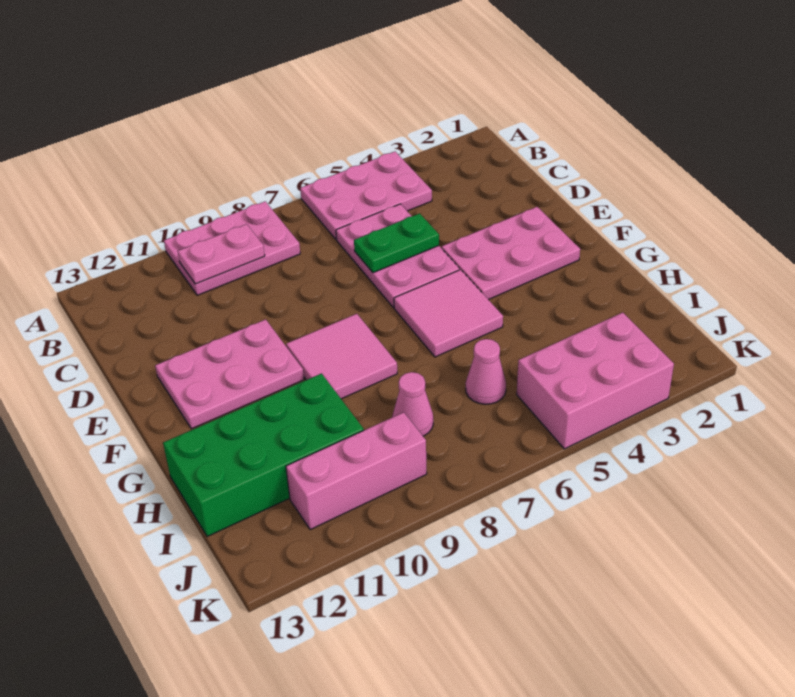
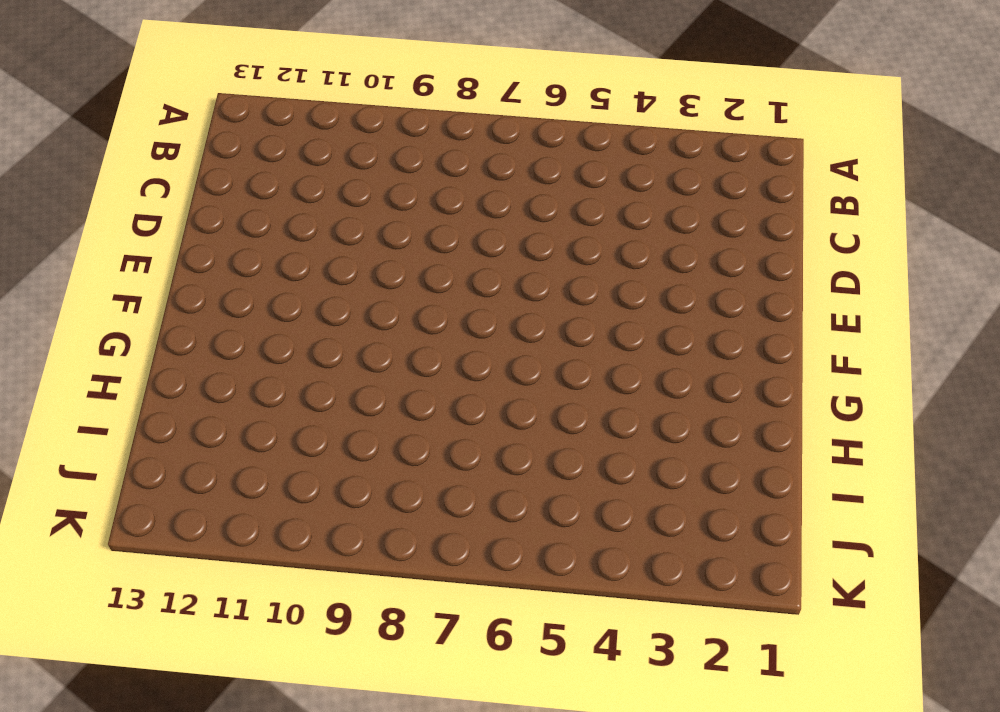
none -> pink plate A4:B6 level 1
none -> pink plate A8:B10 level 1
none -> pink plate C5:E6 level 1

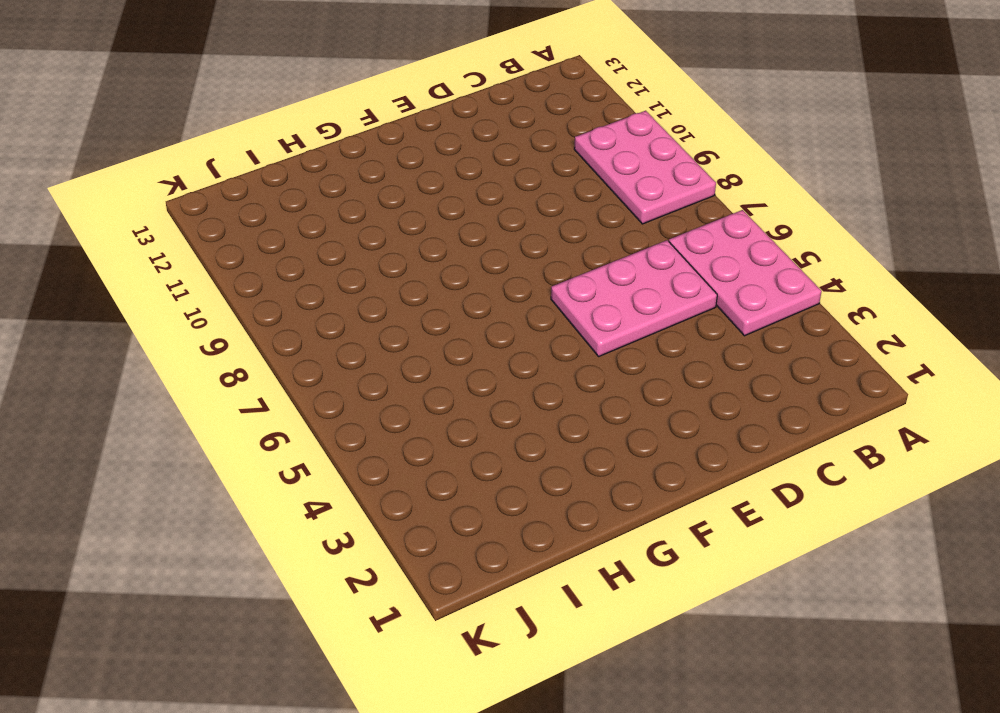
none -> pink plate E2:F4 level 1
none -> pink plate E10:F12 level 1
none -> pink tile F5:G6 level 1

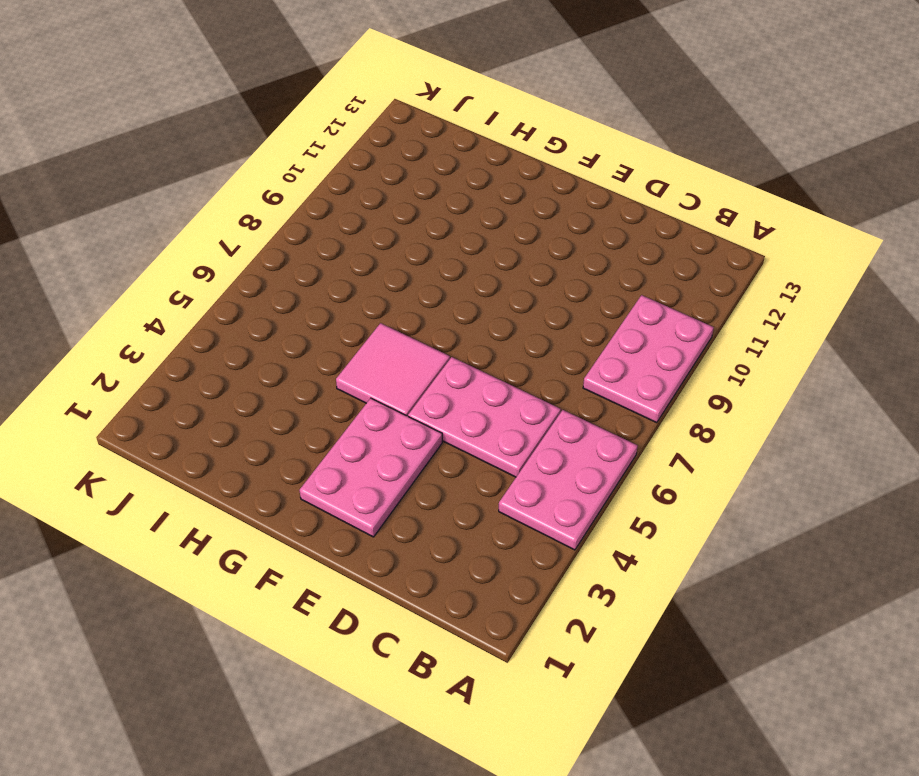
none -> pink plate E10:F12 level 1
none -> pink tile F8:G9 level 1
none -> green brick H10:I13 level 1

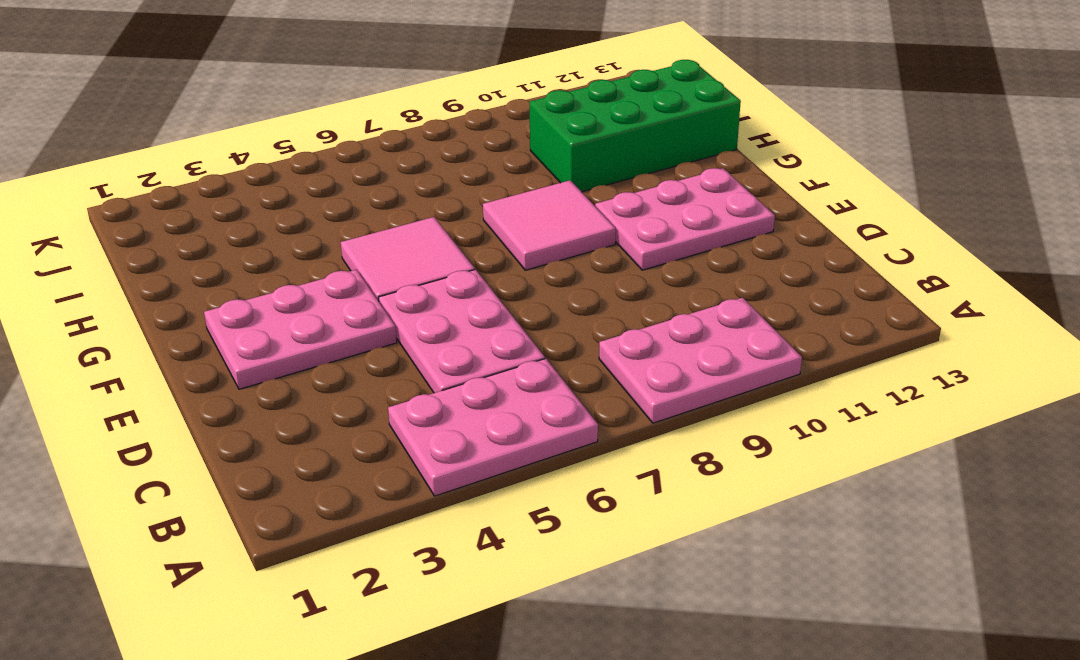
none -> pink cone I6 level 1
none -> pink cone I8 level 1
none -> pink brick J3:K5 level 1

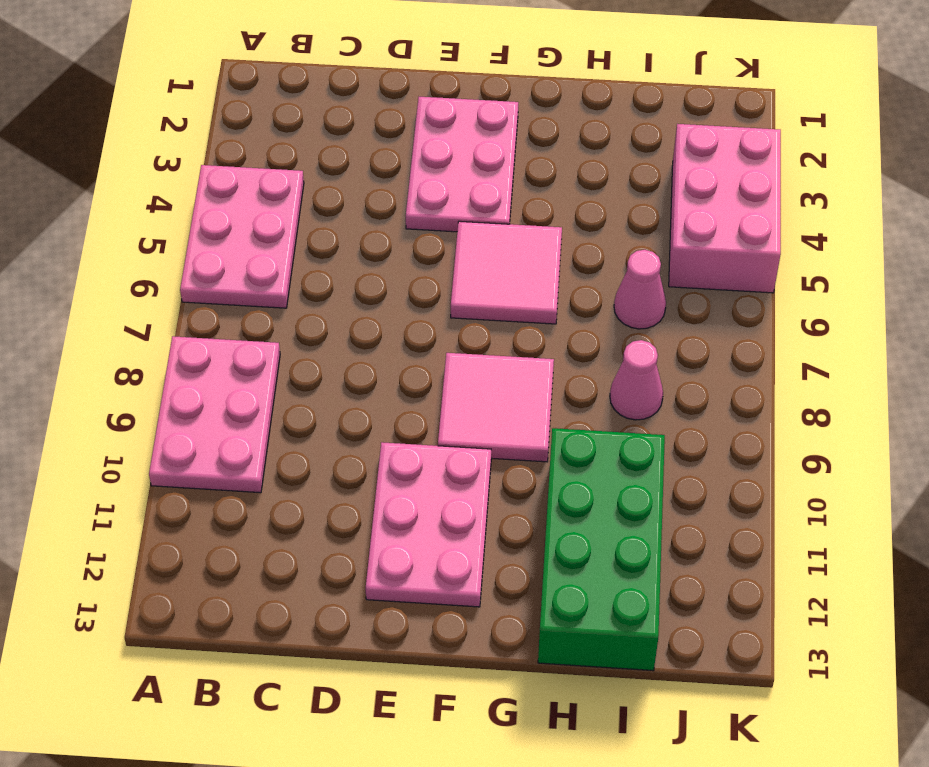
none -> pink plate C5:E6 level 1
none -> pink brick J9:J11 level 1
none -> pink plate B9:B10 level 2

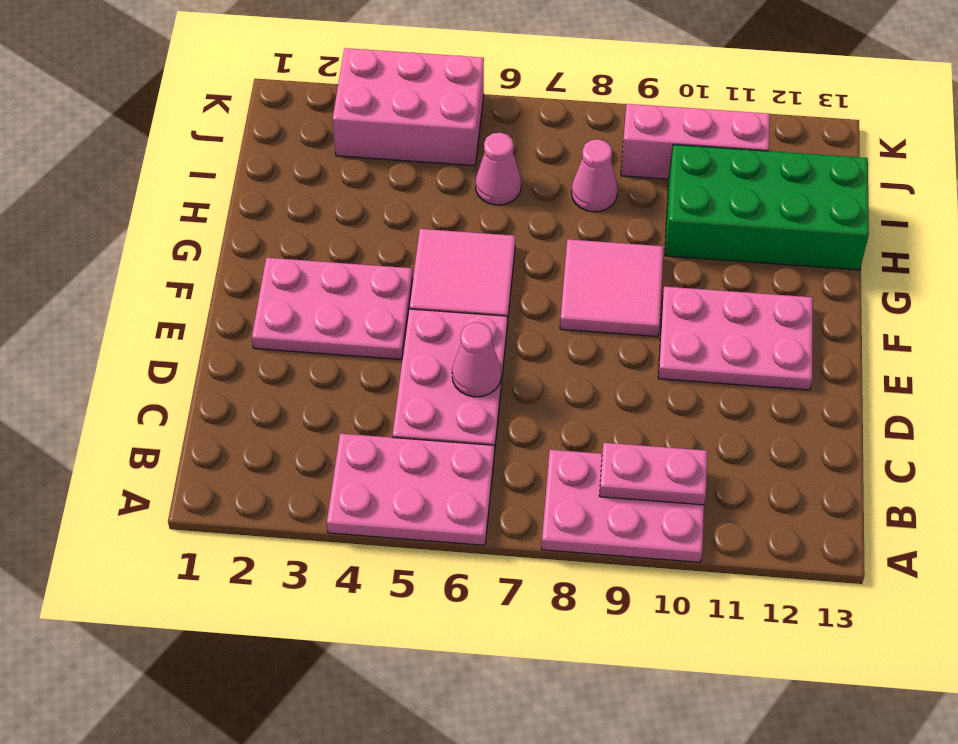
pink cone D6 level 2 -> green plate D5:D6 level 2

